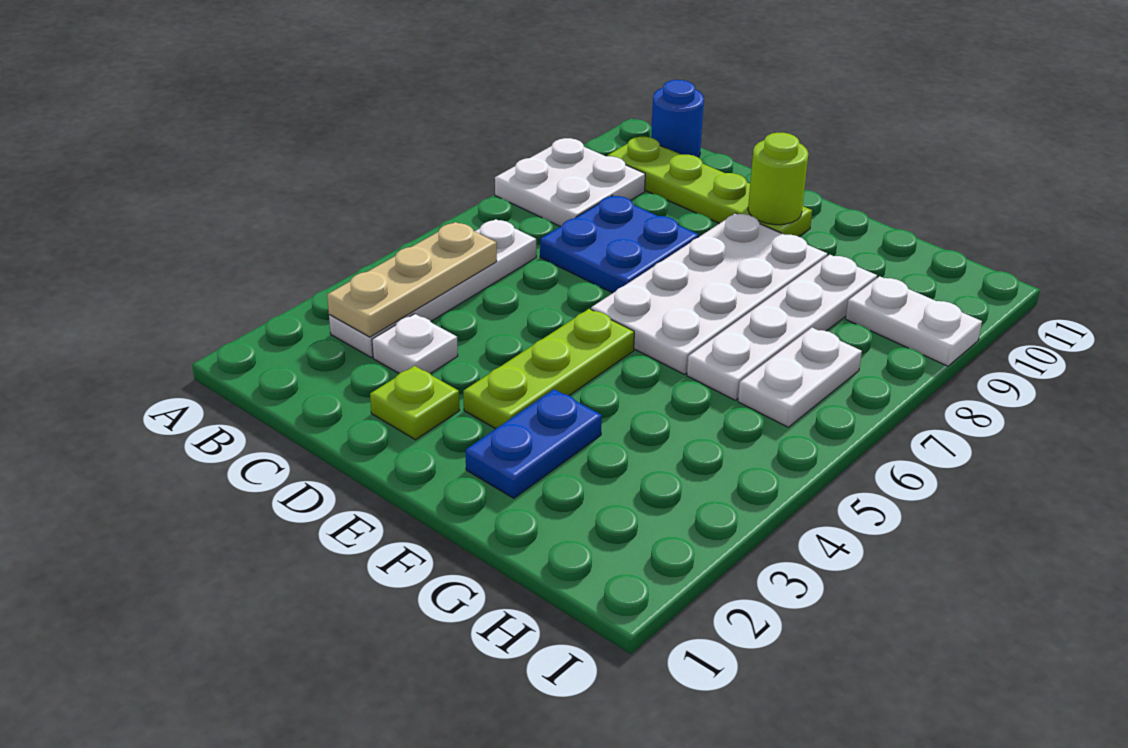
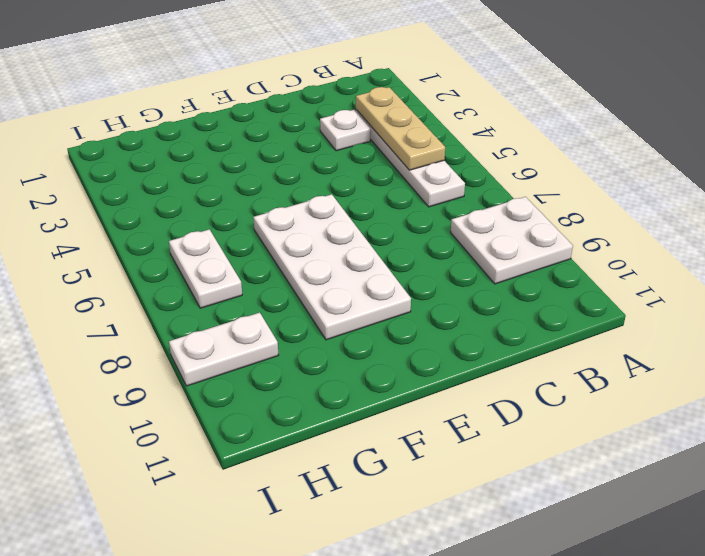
none -> lime plate B10:E10 level 1
none -> blue round brick B11 level 1
none -> blue plate C7:D8 level 1

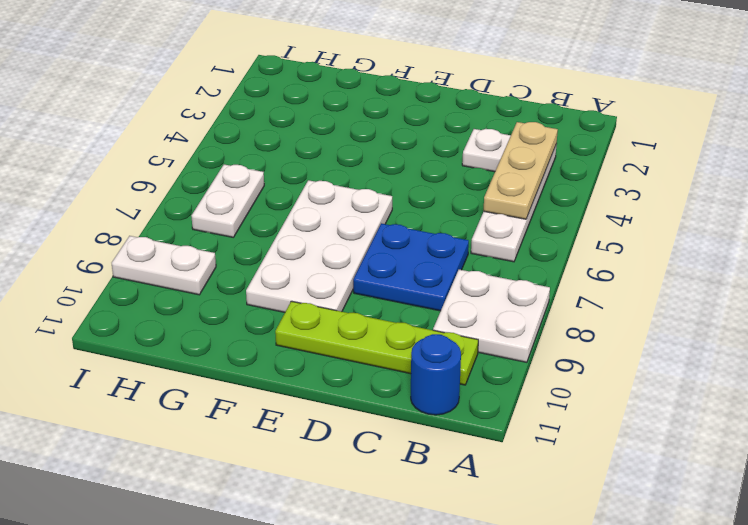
none -> lime plate D2 level 1
none -> lime plate E3:E5 level 1
none -> blue plate F2:F3 level 1

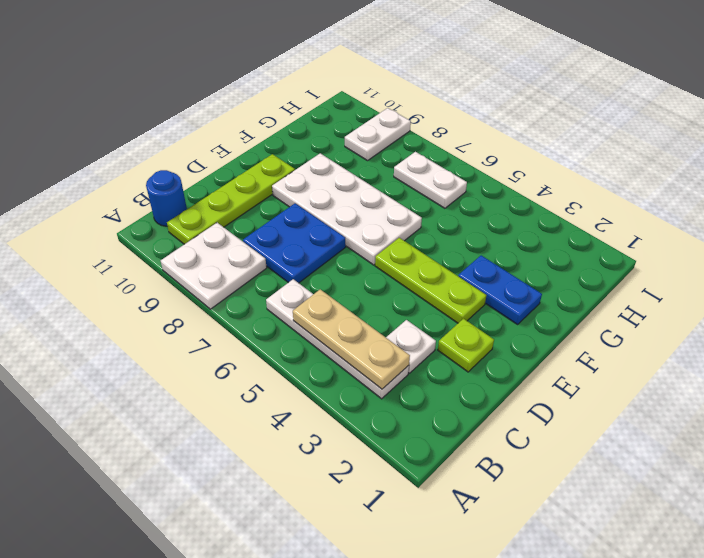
none -> white plate G6:G9 level 1
none -> lime round brick E10 level 2

